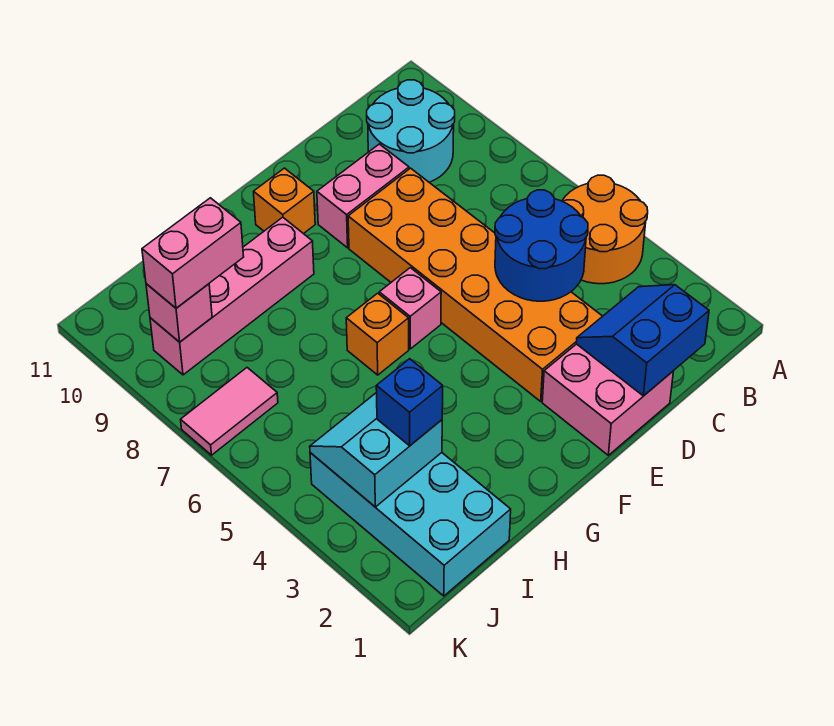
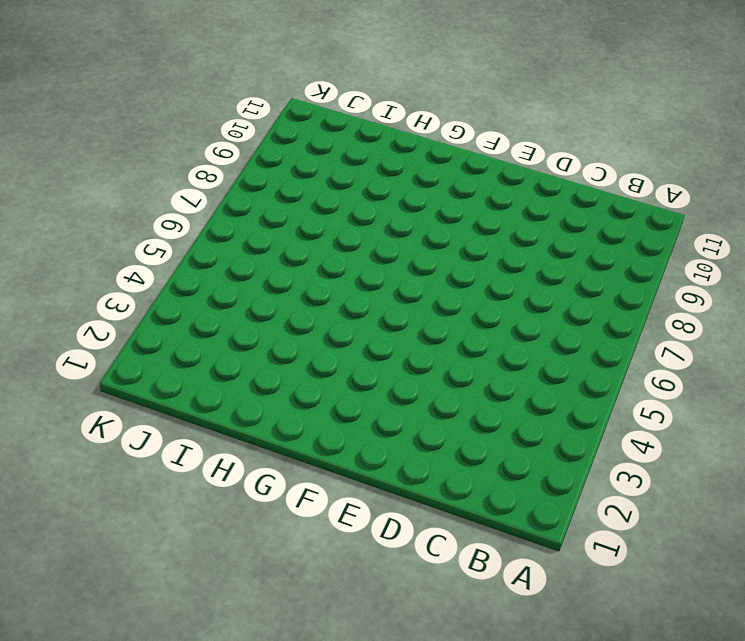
none -> orange round brick A4:B5 level 1
none -> cyan round brick B9:C10 level 1
none -> pink brick D1:E2 level 1

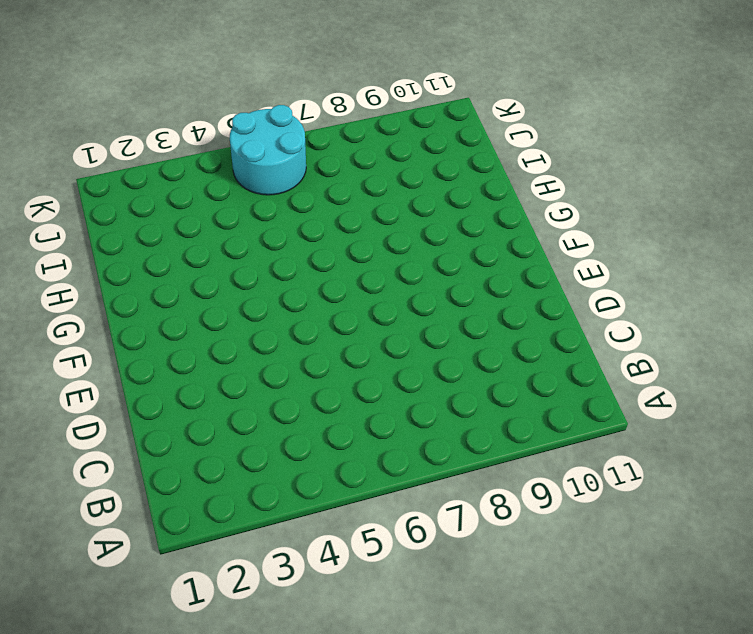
cyan round brick J5:K6 level 1 -> cyan round brick B9:C10 level 1
none -> orange round brick A4:B5 level 1
none -> pink brick D1:E2 level 1
none -> orange brick D3:E8 level 1

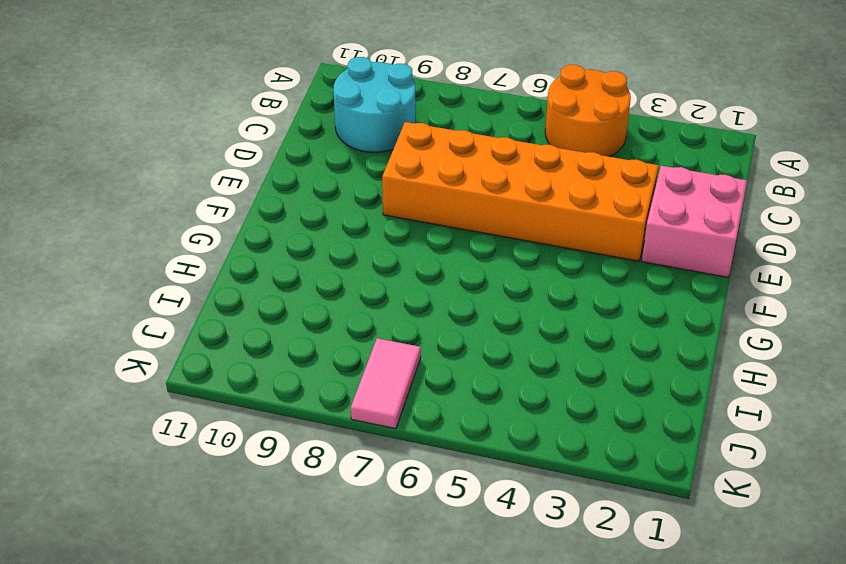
none -> pink brick D9:E9 level 1
none -> pink brick F6 level 1
none -> orange brick F10 level 1

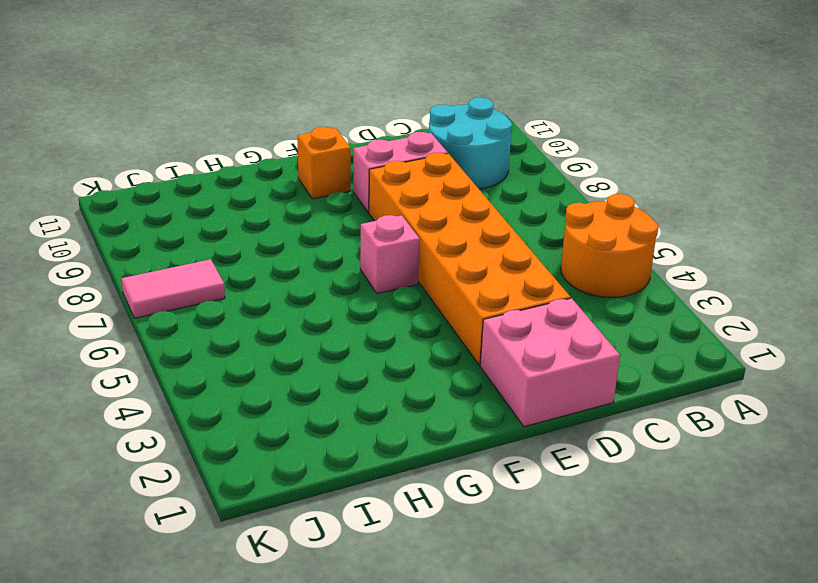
none -> orange brick G6 level 1
none -> pink brick G9:J9 level 1
none -> cyan brick I1:J4 level 1

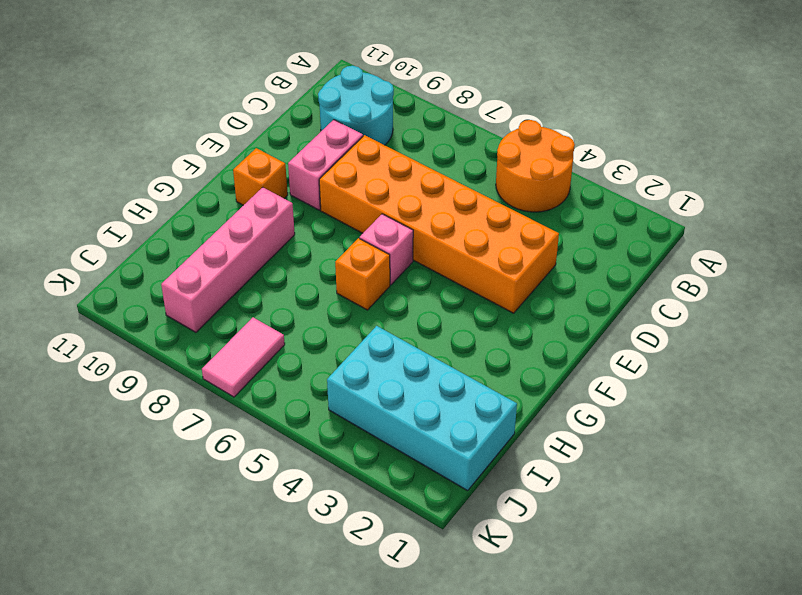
none -> pink brick D1:E2 level 1
none -> blue slope C1:D2 level 2 top 1
none -> blue round brick C4:D5 level 2

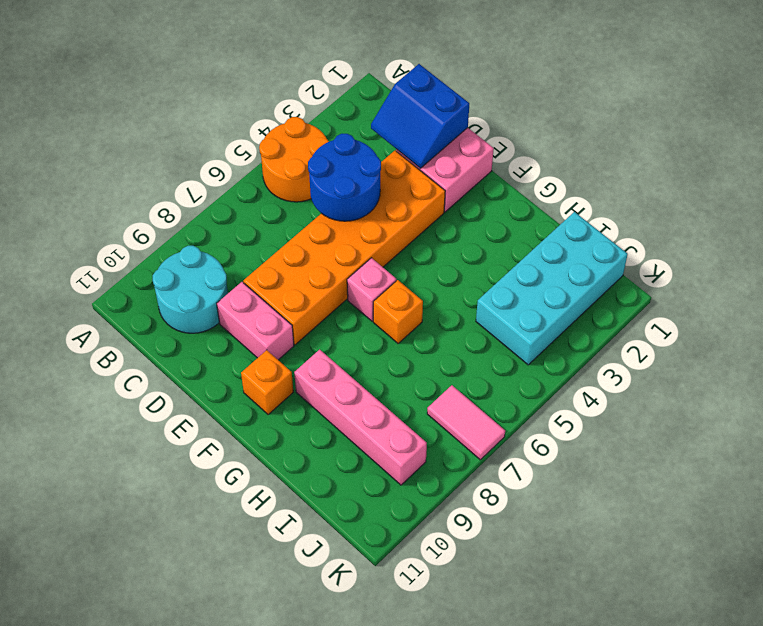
none -> cyan slope I3:J4 level 2 top 3
none -> pink brick J9 level 2
none -> blue brick I3 level 3

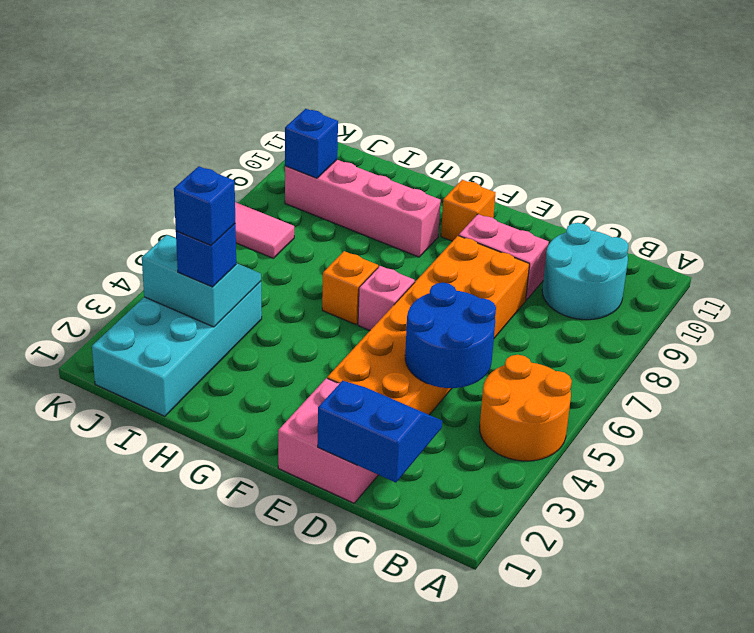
blue brick I3 level 4 -> none
blue brick J9 level 2 -> pink brick J9 level 2
none -> pink brick I9:J9 level 3

